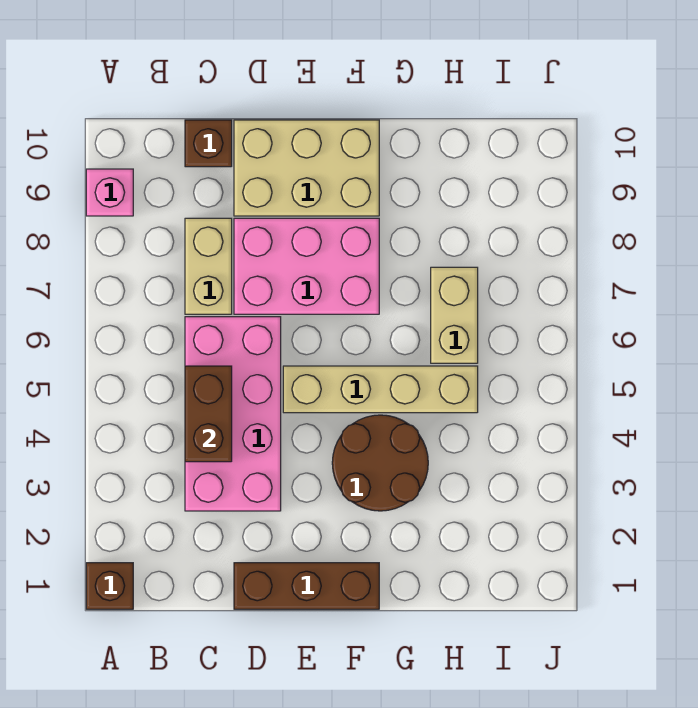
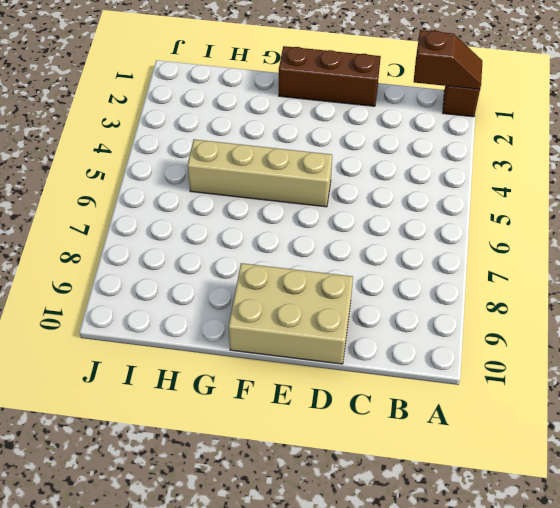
brown slope A1:B1 level 2 top B -> none
none -> pink brick A9 level 1
none -> pink brick C3:D6 level 1
none -> tan brick C7:C8 level 1

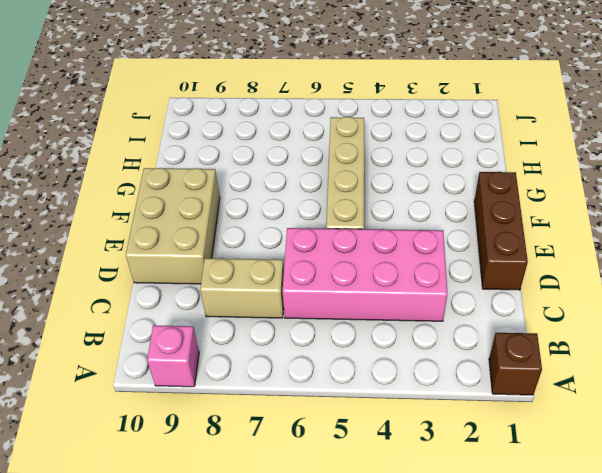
none -> brown brick C10 level 1
none -> pink brick D7:F8 level 1
none -> brown round brick F3:G4 level 1

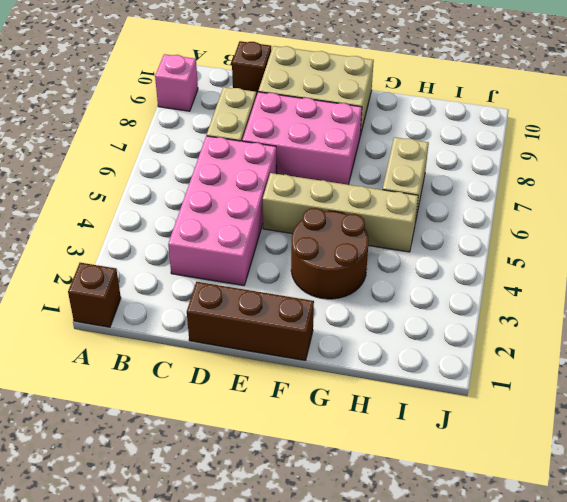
none -> brown brick C4:C5 level 2

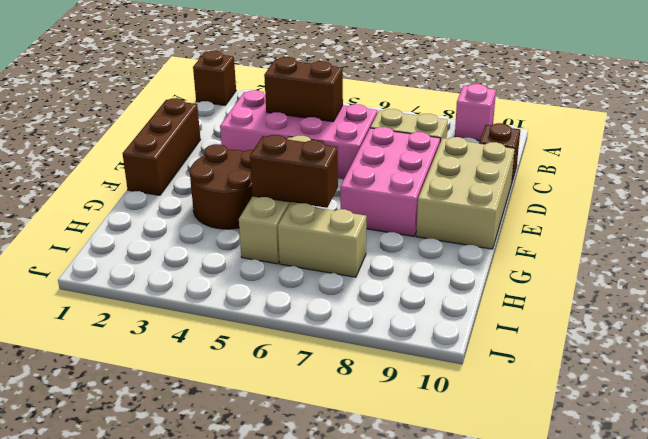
brown brick G5:G6 level 2 -> none

